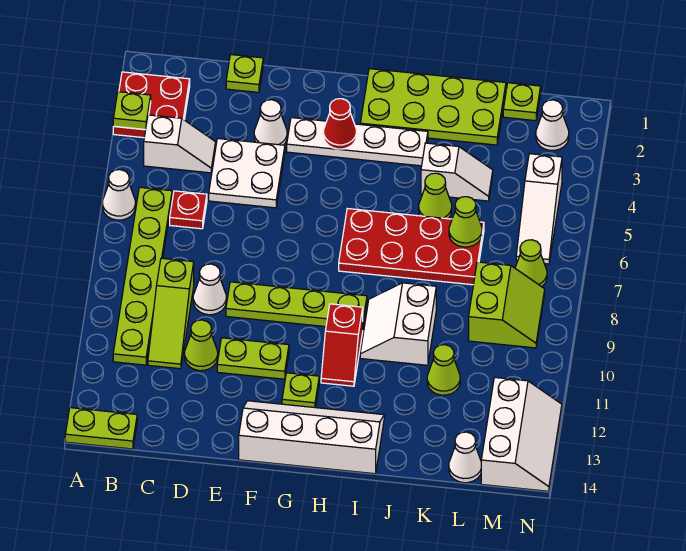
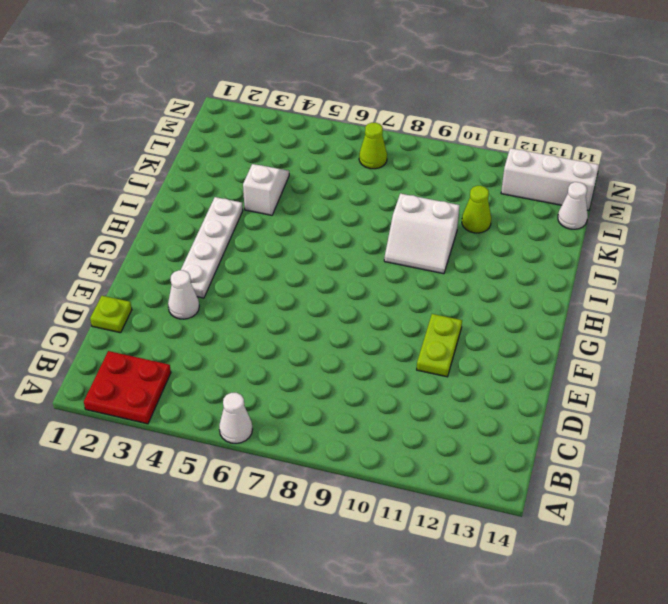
none -> lime plate A14:B14 level 1
none -> white slope B4:C4 level 1 top B
none -> lime plate B6:B11 level 1
none -> red plate C6 level 1

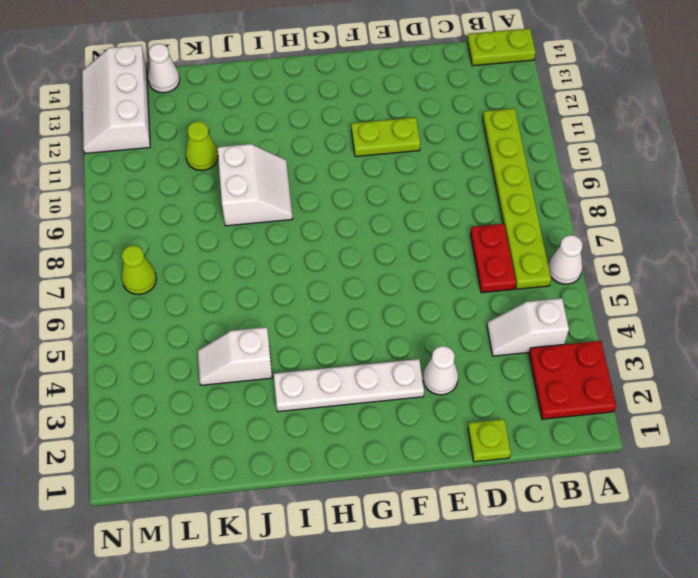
red plate C6:C7 level 1 -> red plate C6 level 1
none -> lime slope C9:C11 level 1 top 9
none -> white plate D4:E5 level 1
none -> white cone D9 level 1
none -> lime cone D11 level 1

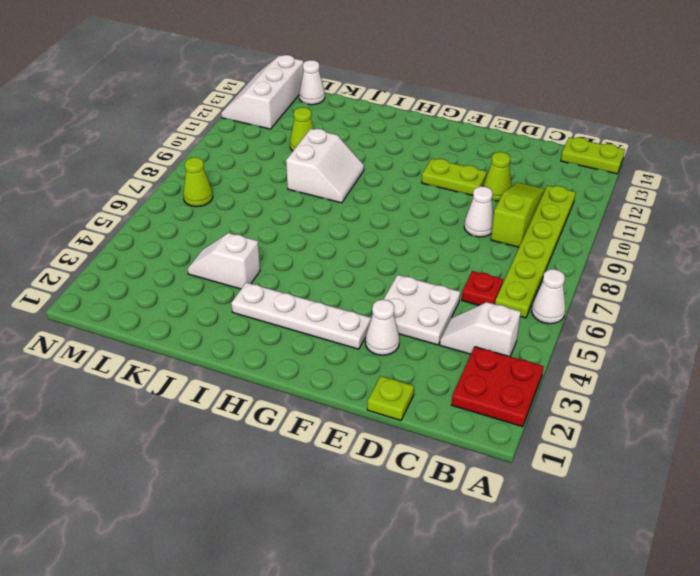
none -> lime plate E9:H9 level 1
none -> white slope F13:I14 level 1 top 14
none -> lime plate G12 level 1
none -> lime plate H1:K2 level 1

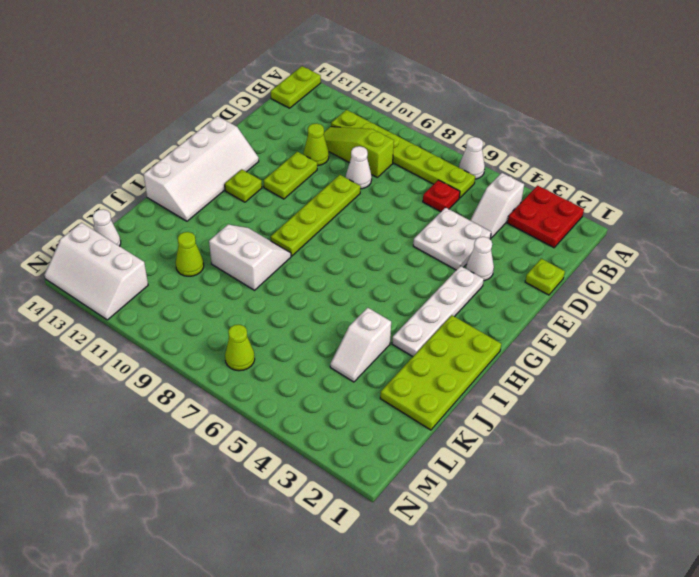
none -> red plate H6:K7 level 1
none -> red slope H10:H11 level 1 top 10
none -> lime cone J5 level 1
none -> lime plate L1 level 1

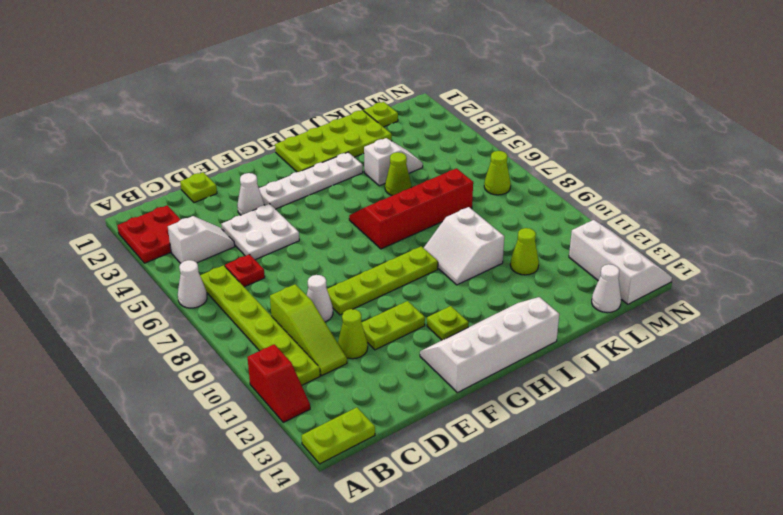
red slope A11:A12 level 1 top 11 -> red slope H10:H11 level 1 top 10
red slope H6:K7 level 1 top 7 -> red plate H6:K7 level 1
none -> lime slope L8:M9 level 1 top L
none -> white cone M2 level 1
none -> white slope M4:M6 level 1 top 4
none -> lime plate A3 level 2

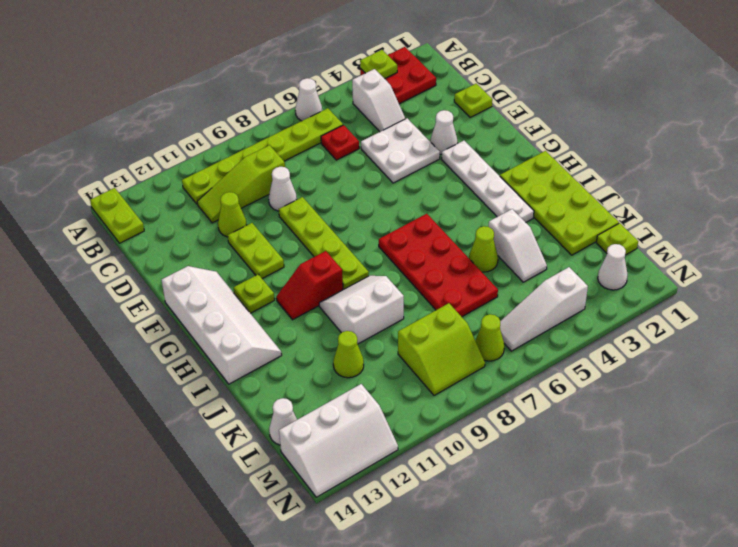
none -> red cone G3 level 2
none -> lime cone K6 level 2

